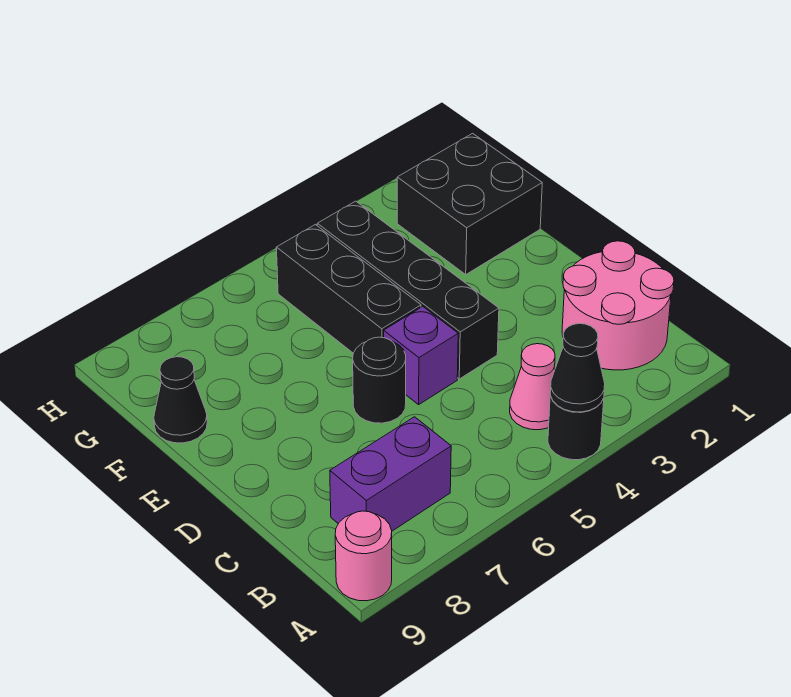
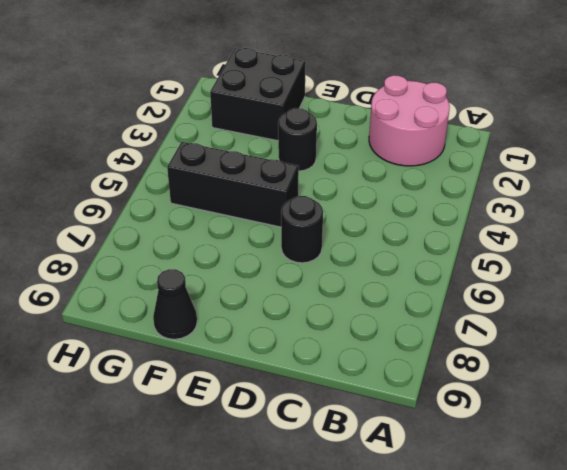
black round brick E3 level 1 -> black round brick A4 level 1
none -> pink round brick A9 level 1
none -> pink cone B4 level 1
none -> purple brick B7:B8 level 1

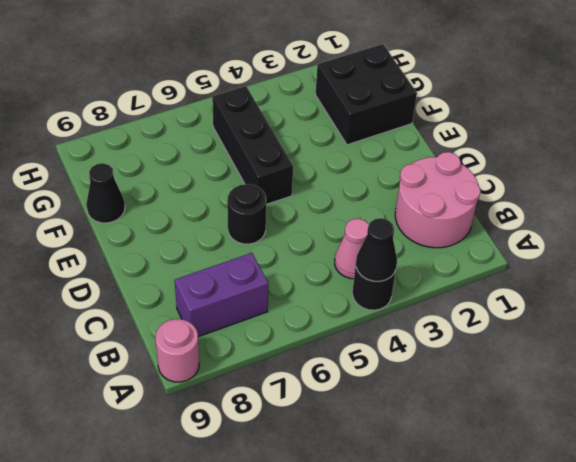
none -> black brick D4:G4 level 1
none -> purple brick D5 level 1

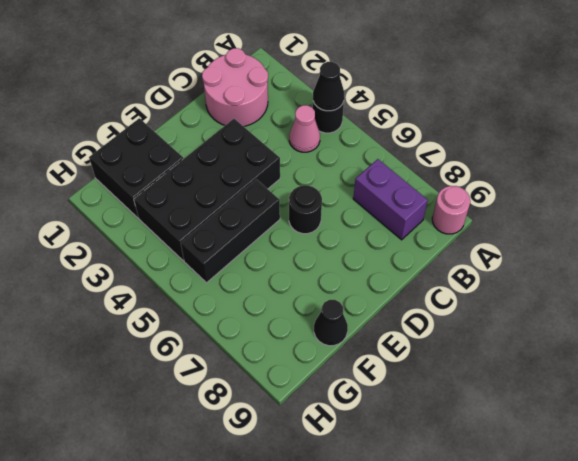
black brick D3:G4 level 1 -> black brick D4:G4 level 1
none -> purple brick D5 level 1

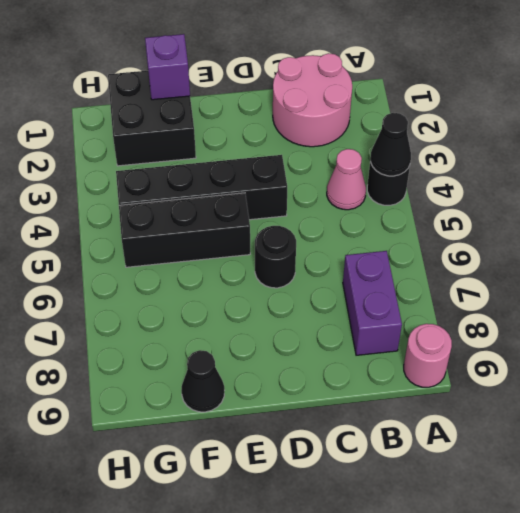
purple brick F1 level 2 -> purple brick D5 level 1

